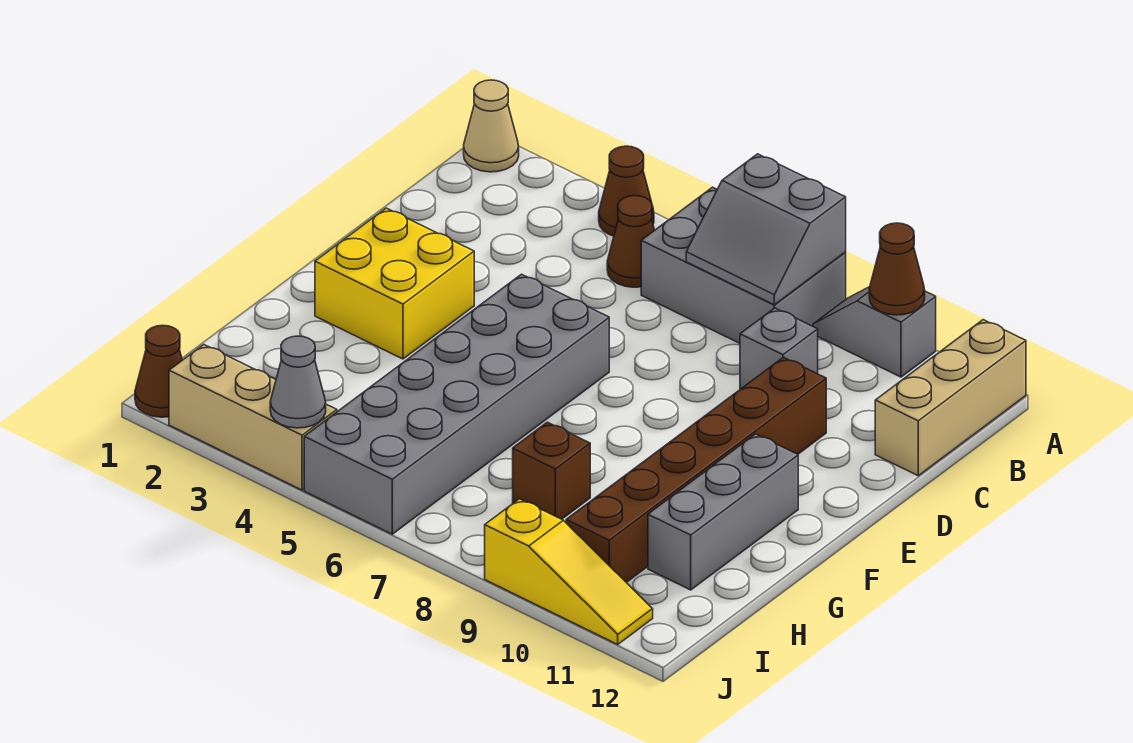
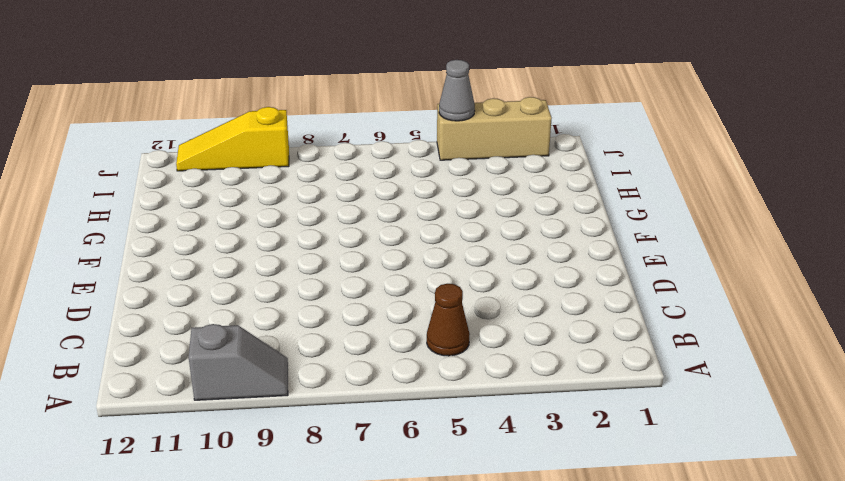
none -> tan cone A1 level 1
none -> brown cone A4 level 1
none -> grey brick A6:B8 level 1

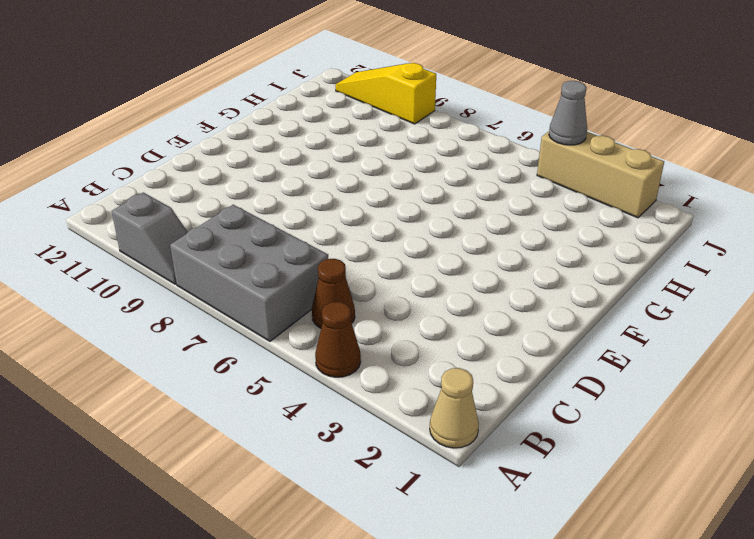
none -> tan brick A12:C12 level 1
none -> grey brick C9 level 1
none -> brown brick D10:I10 level 1

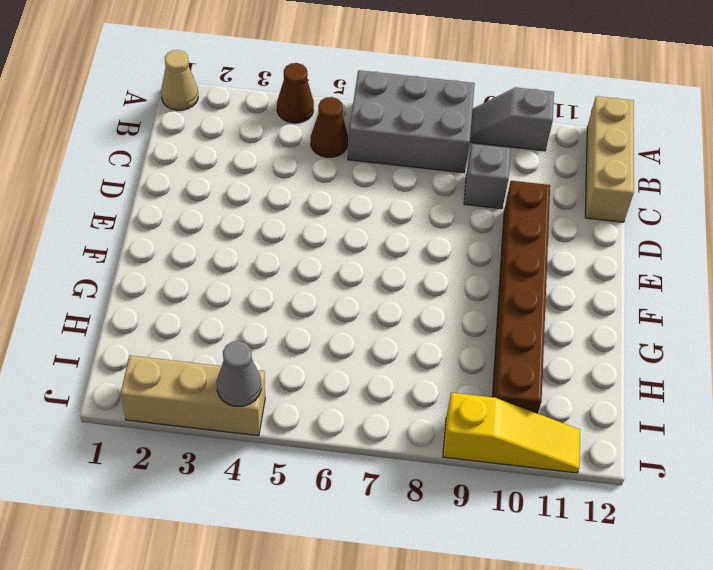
none -> yellow brick E2:F3 level 1
none -> grey brick E5:J6 level 1
none -> grey brick F11:H11 level 1

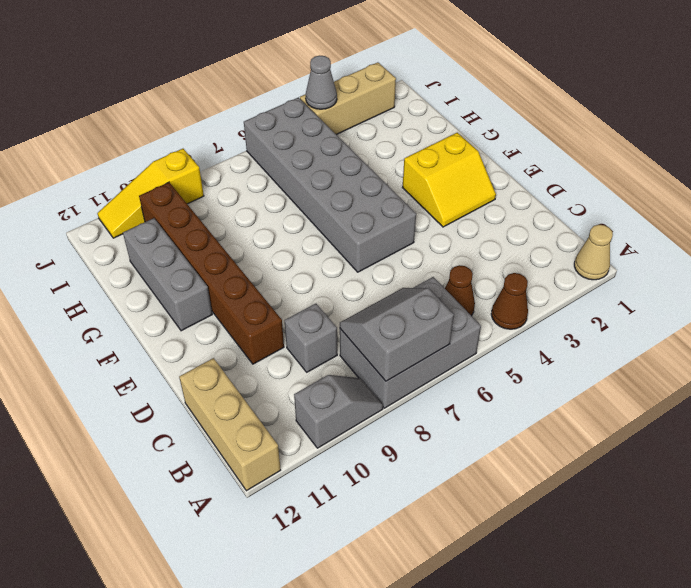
yellow slope E2:F3 level 1 top F -> yellow brick E2:F3 level 1
none -> brown brick H8 level 1
none -> brown cone J1 level 1
none -> brown cone A10 level 2

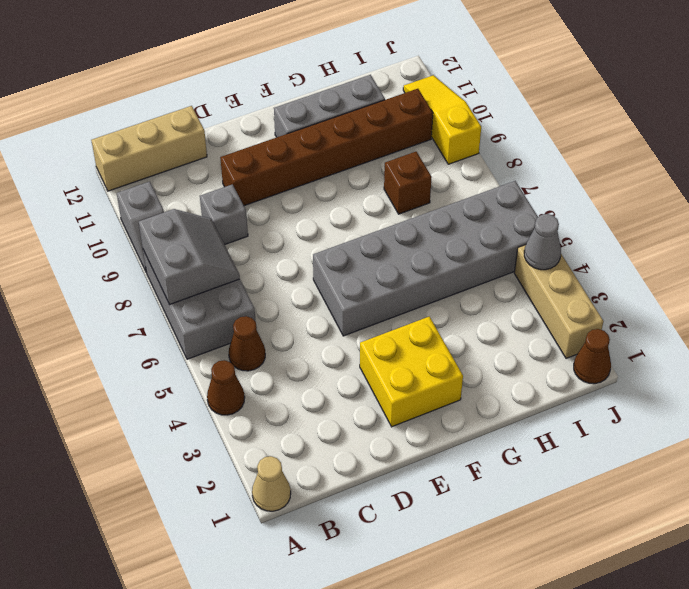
none -> brown cone A10 level 2

